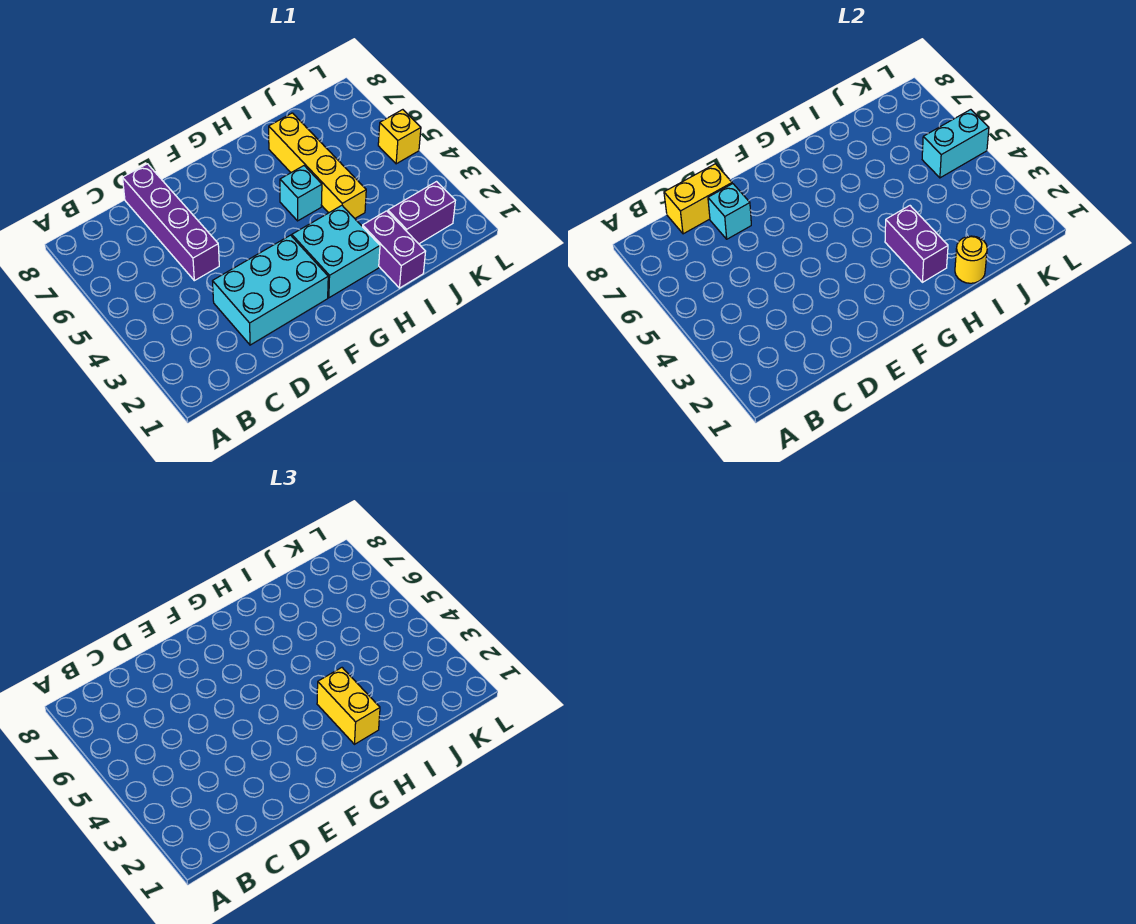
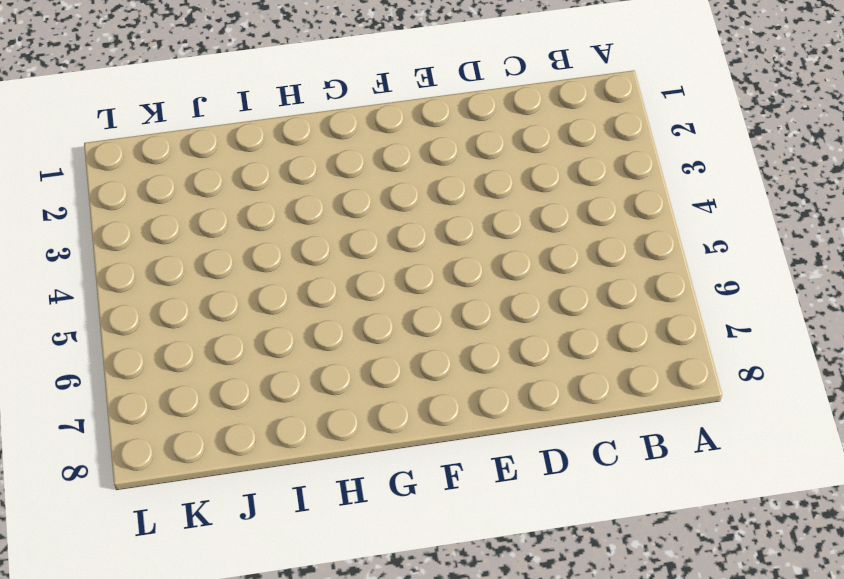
none -> cyan brick D2:F3 level 1
none -> purple brick D5:D8 level 1
none -> cyan brick G2:H3 level 1

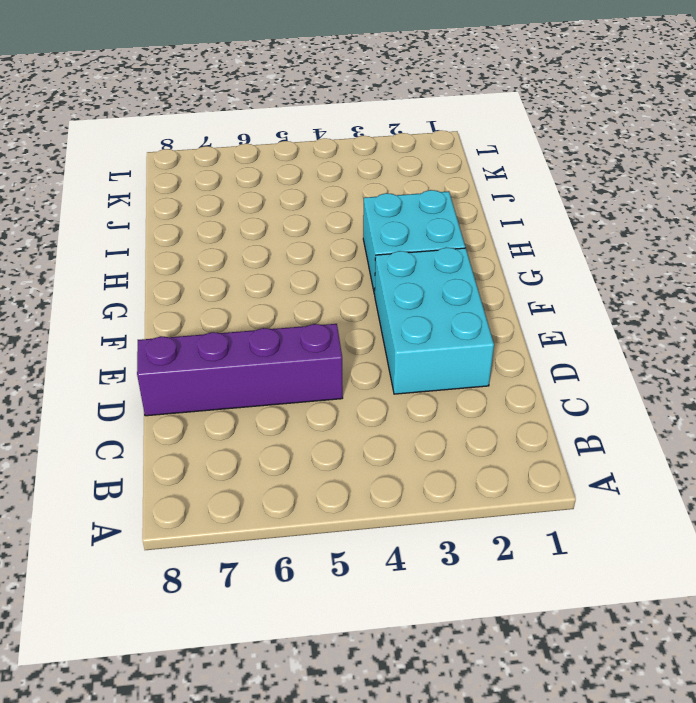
none -> cyan brick H5 level 1
none -> purple brick I1:I2 level 1
none -> yellow brick I4:I7 level 1

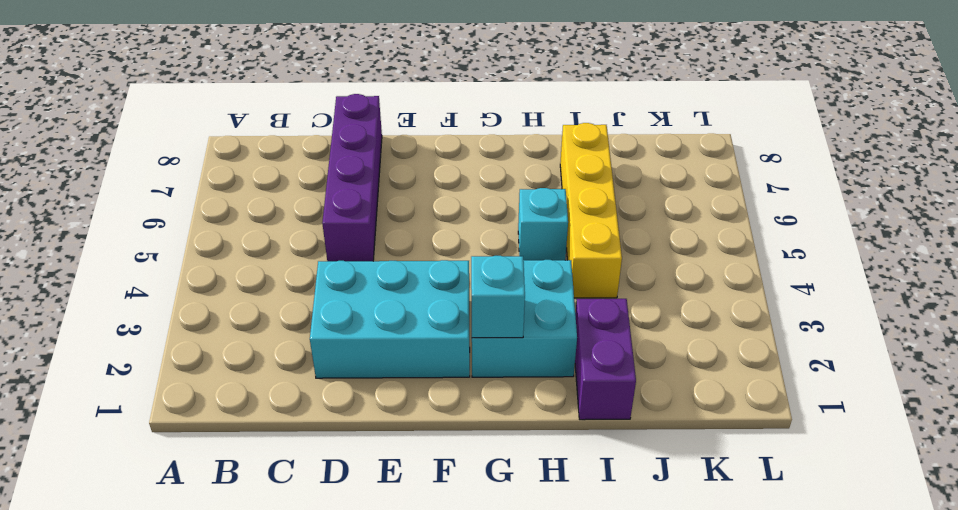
cyan brick G2 level 2 -> cyan brick D7 level 2
none -> purple brick J2:K2 level 1
none -> yellow brick L5 level 1
none -> yellow brick C8:D8 level 2

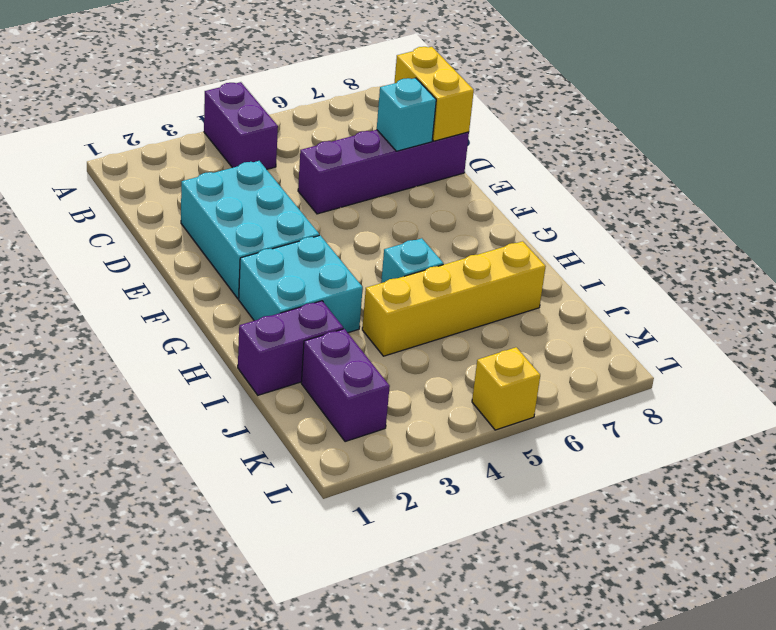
purple brick A4:B4 level 1 -> purple brick H2:H3 level 2
none -> yellow round brick I1 level 2
none -> cyan brick K5:L5 level 2
none -> yellow brick H2:H3 level 3

